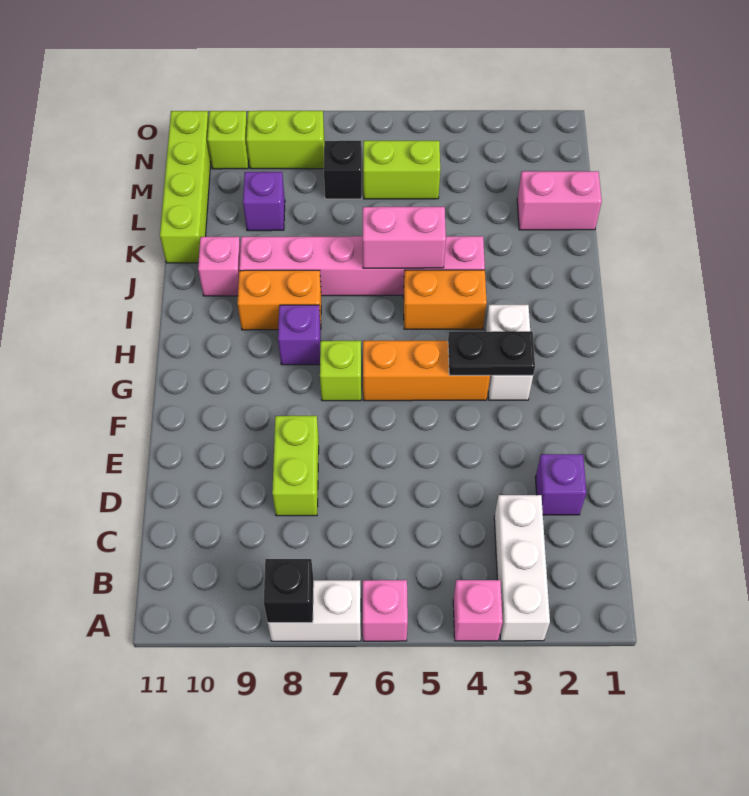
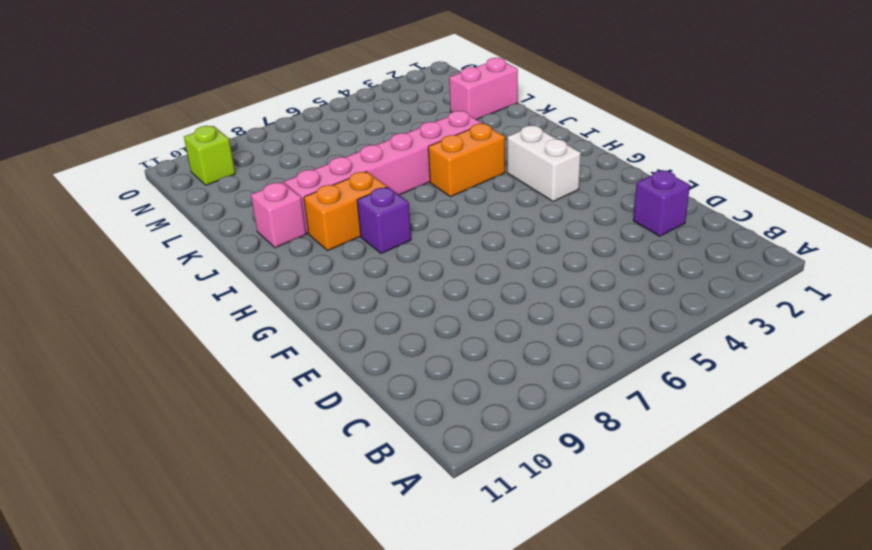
none -> white brick A3:C3 level 1
none -> pink brick A4 level 1
none -> pink brick A6 level 1

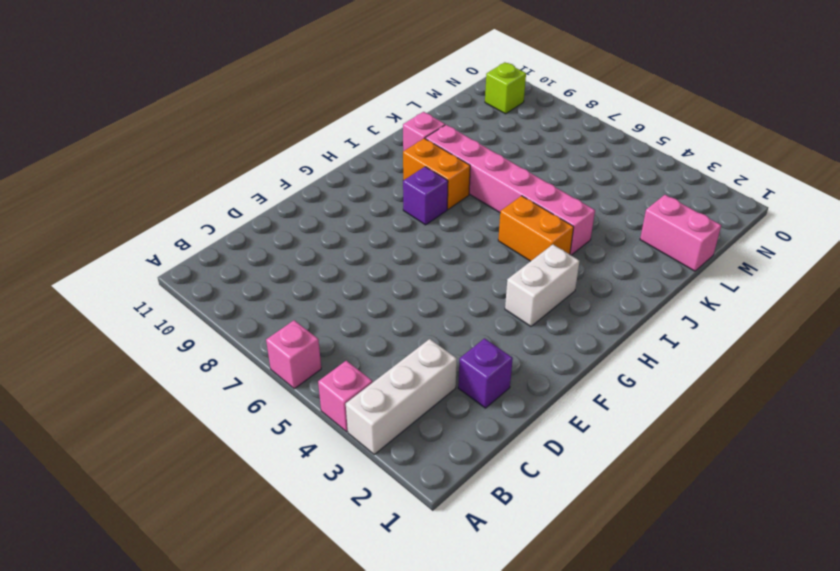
none -> white brick A7:A8 level 1
none -> lime brick D8:E8 level 1
none -> orange brick G4:G6 level 1

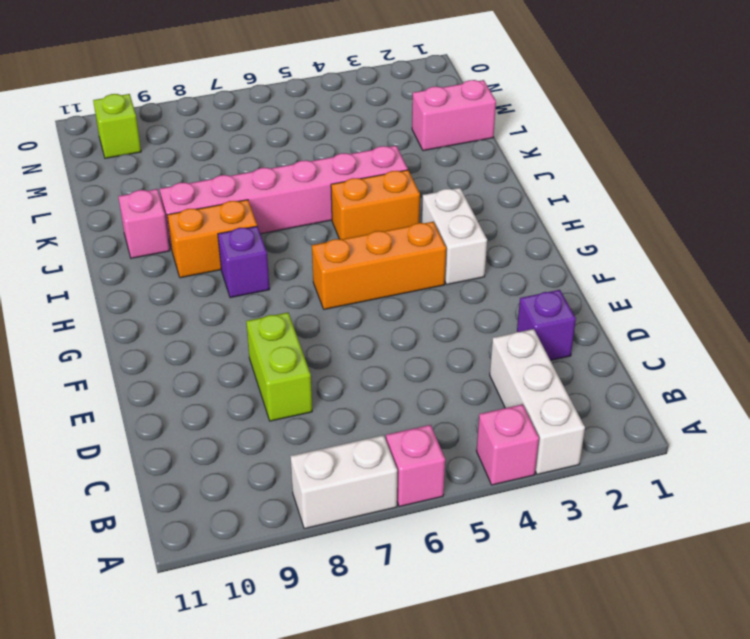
none -> lime brick G7 level 1
none -> lime brick K11:N11 level 1
none -> purple brick L9 level 1

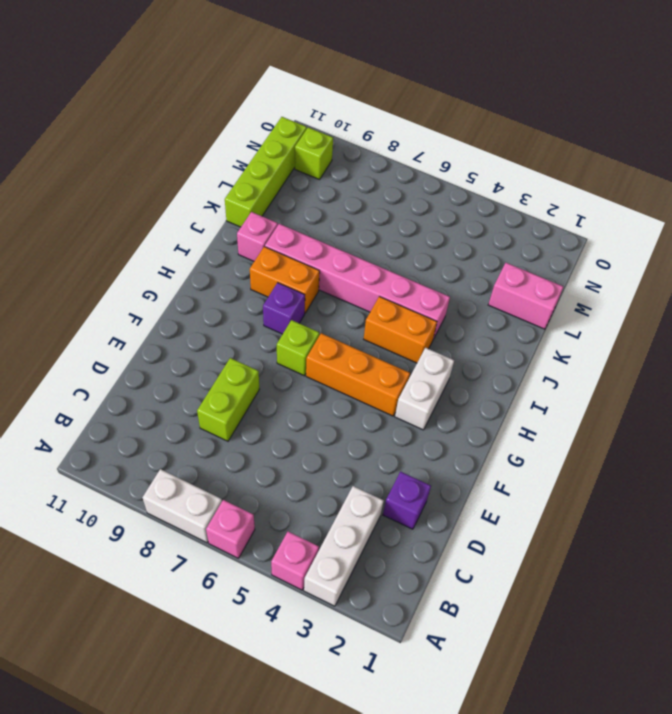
none -> purple brick L9 level 1
none -> lime brick M5:M6 level 1
none -> black brick M7 level 1

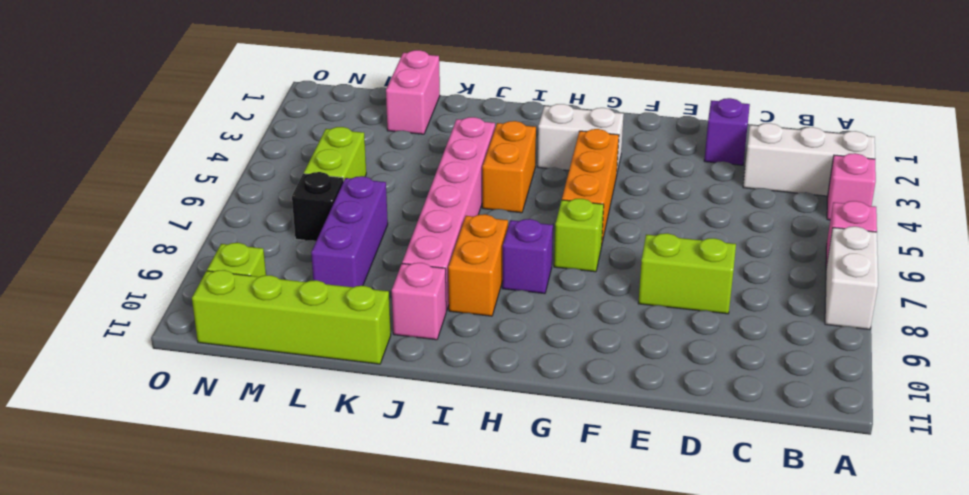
purple brick L7:L9 level 1 -> purple brick L9 level 1
none -> lime brick N8:N9 level 1
none -> black brick A8 level 2
none -> black plate G3:G4 level 2

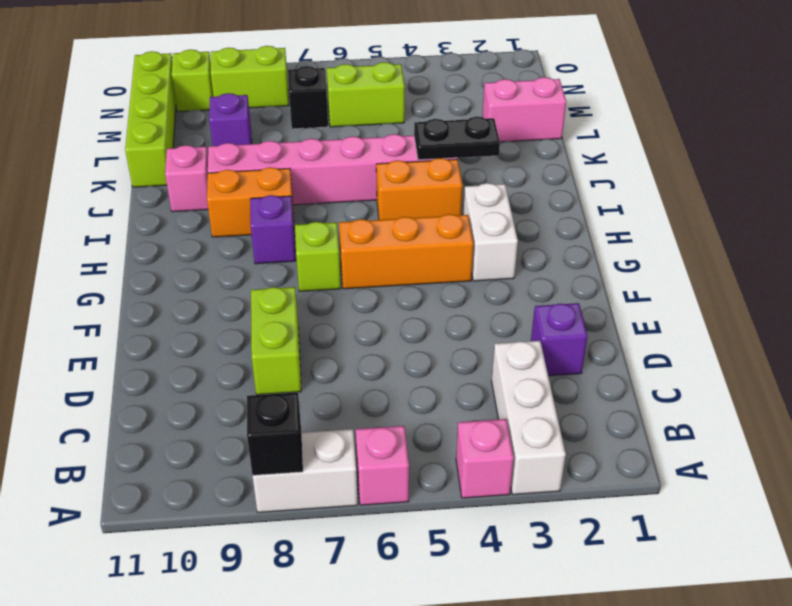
black plate J3:J4 level 2 -> black plate G3:G4 level 2
none -> pink brick J5:J6 level 2

